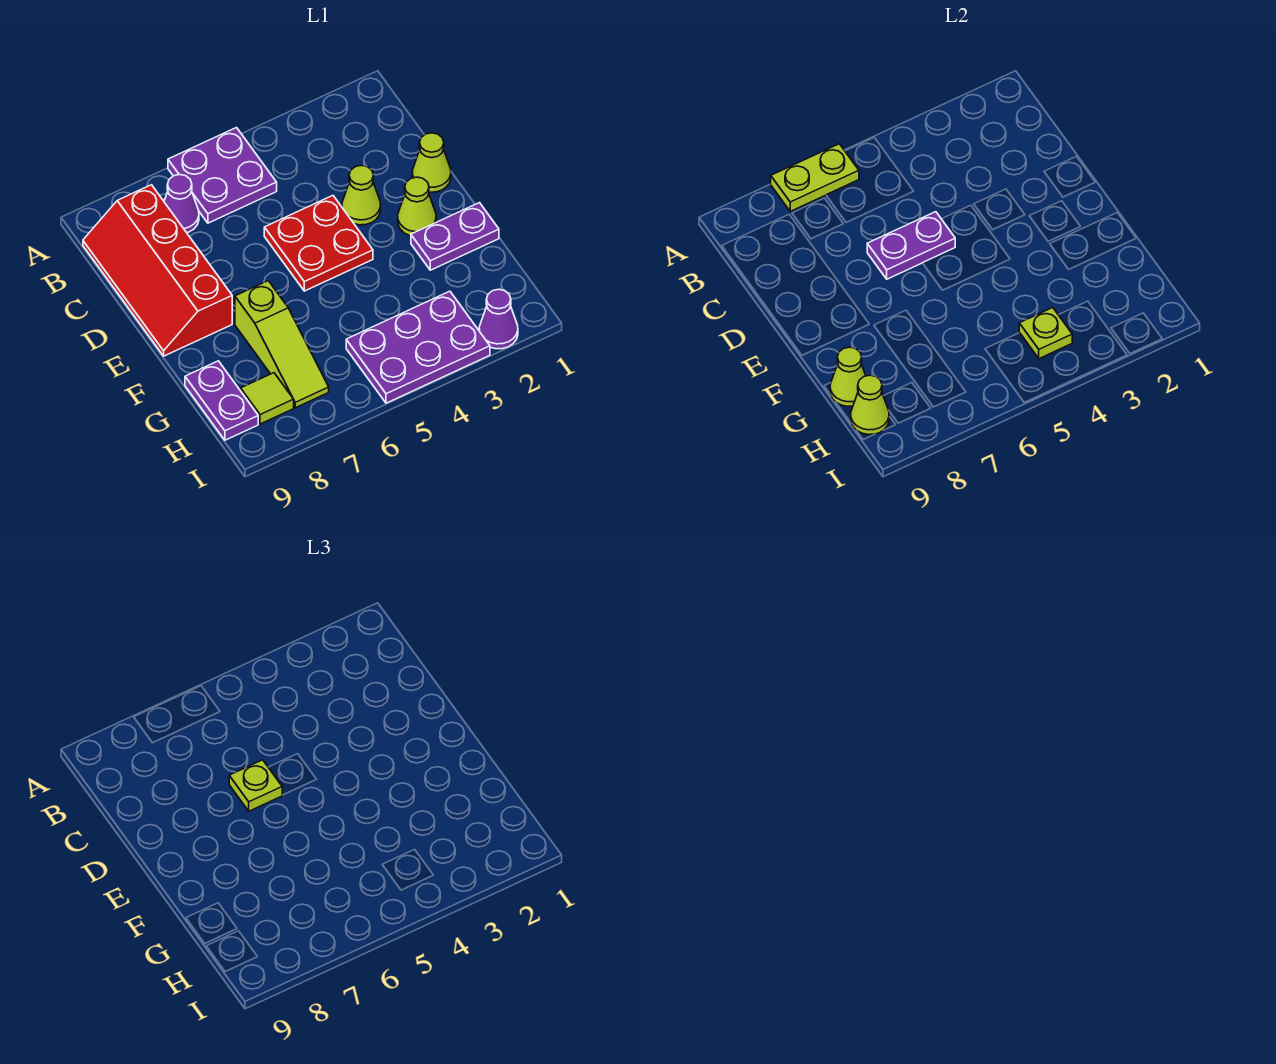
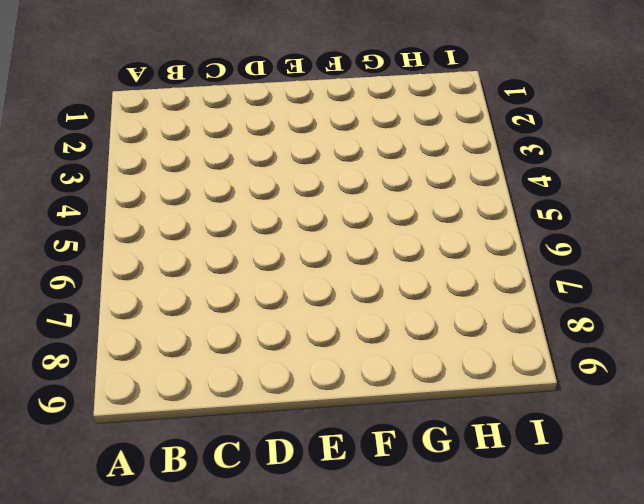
none -> purple plate A5:B6 level 1
none -> purple cone B7 level 1
none -> red slope B8:E9 level 1 top 8

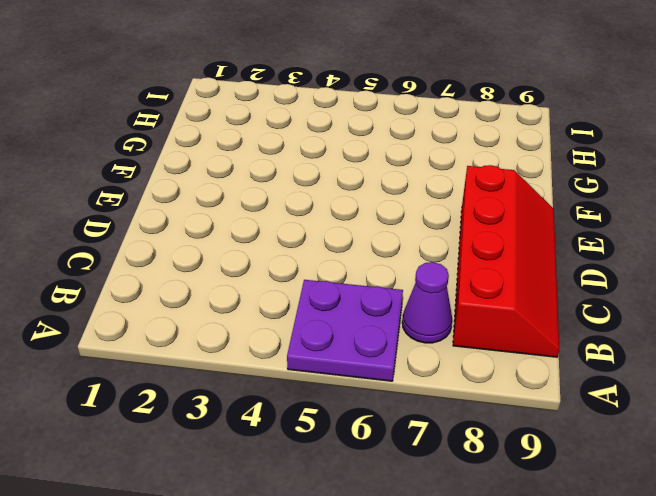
none -> lime cone D1 level 1
none -> lime cone D3 level 1
none -> red plate D4:E5 level 1

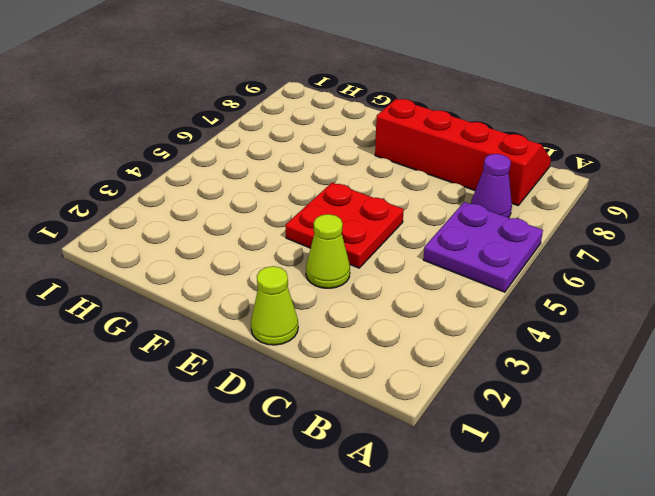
none -> lime cone E2 level 1
none -> purple plate F1:F2 level 1
none -> lime slope F7:H7 level 1 top F

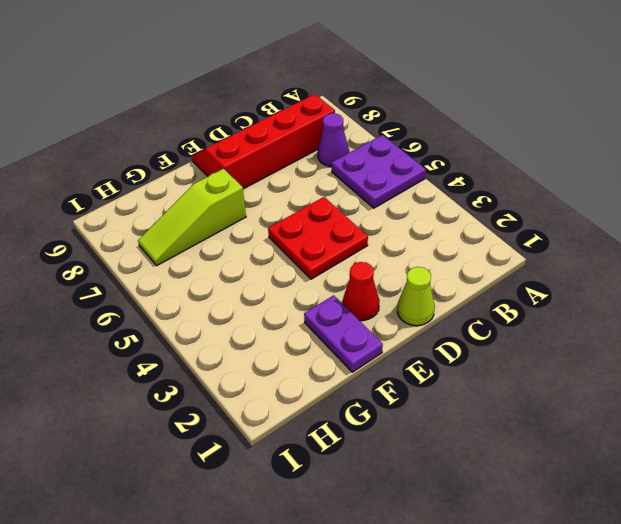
red cone E2 level 1 -> lime cone E2 level 1
none -> lime cone D3 level 1
none -> purple plate G9:H9 level 1
none -> purple plate H3:I5 level 1

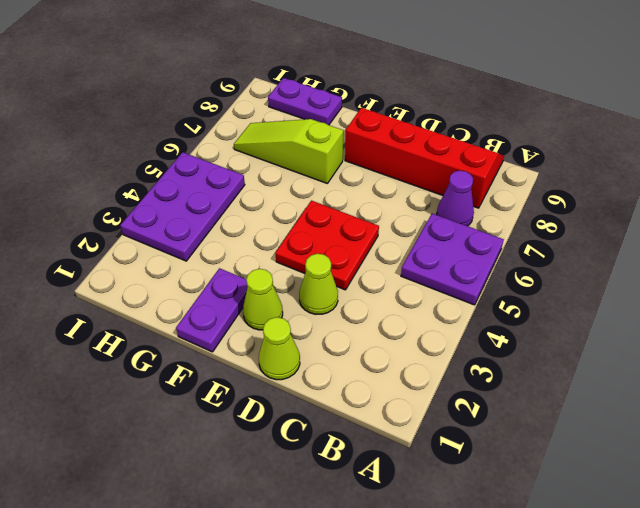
none -> lime tile H8 level 1
none -> purple cone I2 level 1
none -> lime plate A6:A7 level 2

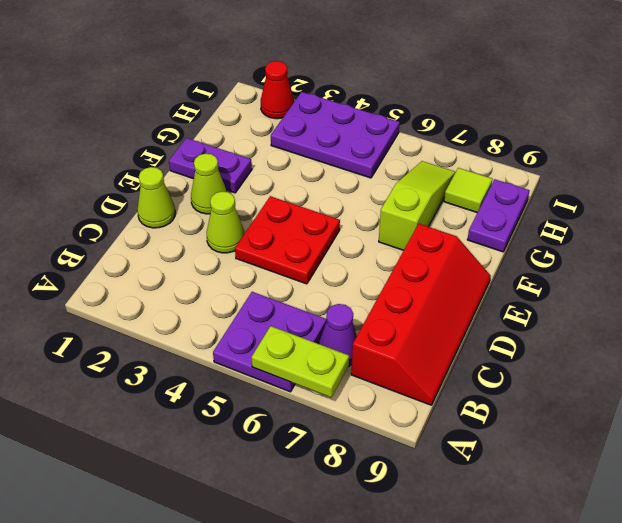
red cone I2 level 1 -> purple cone I2 level 1
none -> purple plate D5:D6 level 2
none -> lime cone G9 level 2
none -> lime plate H4 level 2

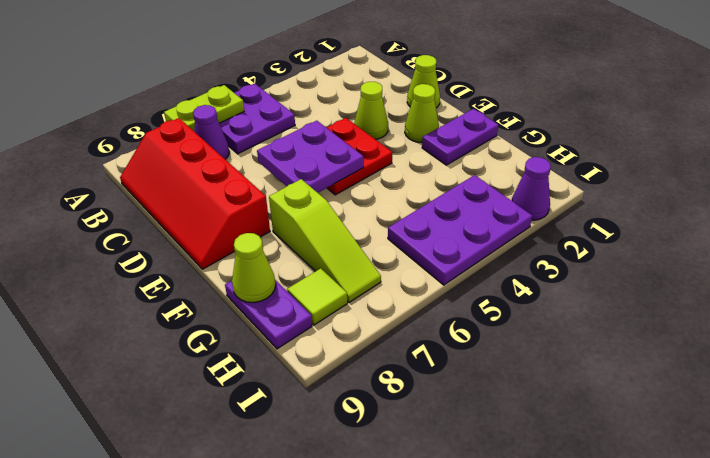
purple plate D5:E6 level 2 -> purple plate D5:D6 level 2
none -> lime plate H4 level 2
none -> lime cone H9 level 2
none -> lime plate D6 level 3

